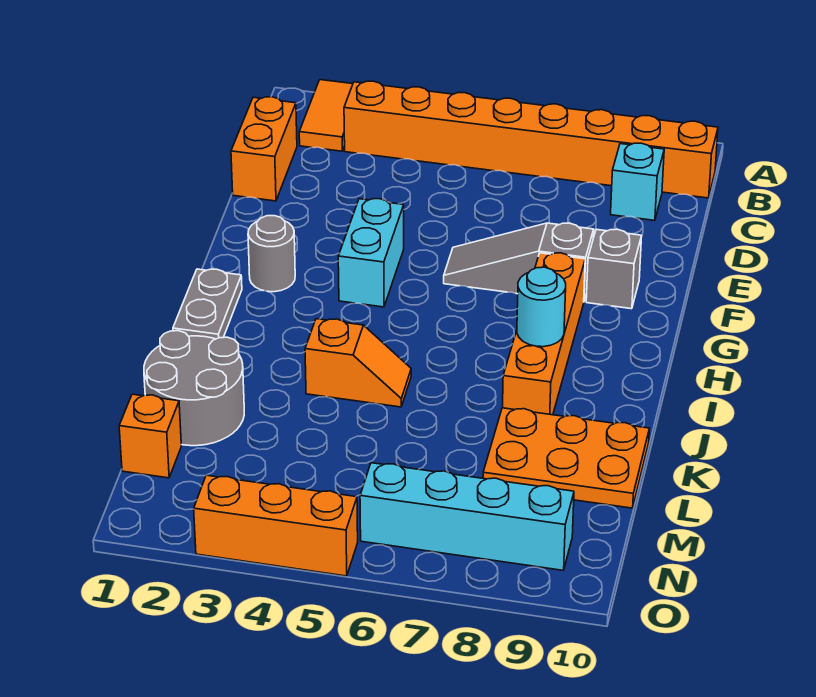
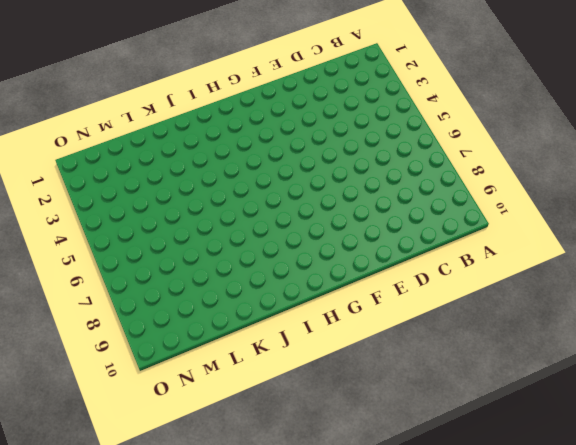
none -> orange tile A2:B2 level 1
none -> orange brick B3:B10 level 1
none -> orange brick C1:D1 level 1

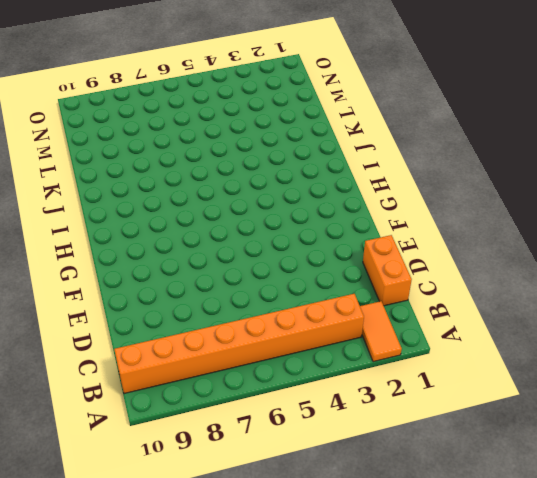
none -> cyan brick C9 level 1
none -> cyan brick F4:G4 level 1
none -> grey slope F6:F8 level 1 top 8

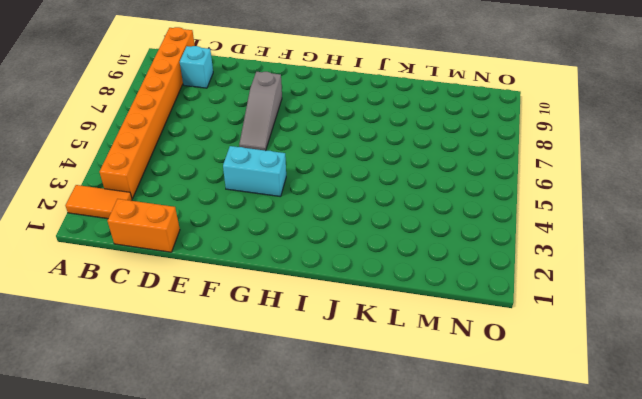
none -> grey brick F9 level 1
none -> grey round brick G2 level 1
none -> orange brick G8:J8 level 1

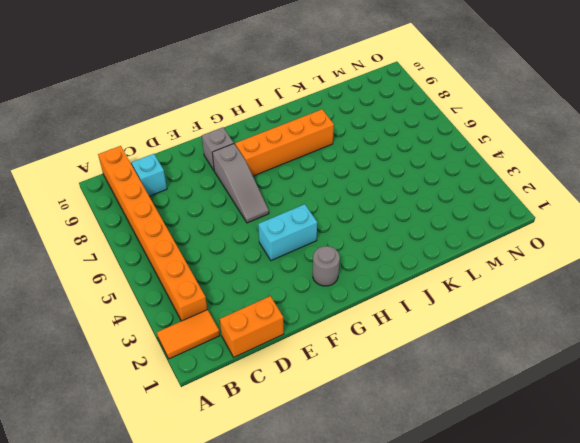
none -> grey plate H1:I1 level 1
none -> orange slope J4:J5 level 1 top 4
none -> grey round brick K1:L2 level 1

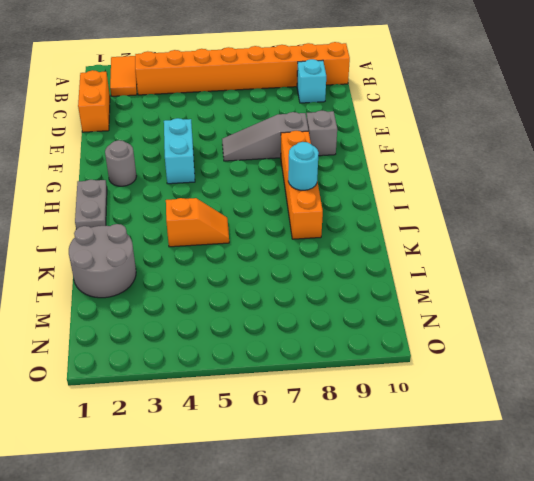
none -> orange plate K8:L10 level 1
none -> orange brick M1 level 1
none -> cyan brick N6:N9 level 1

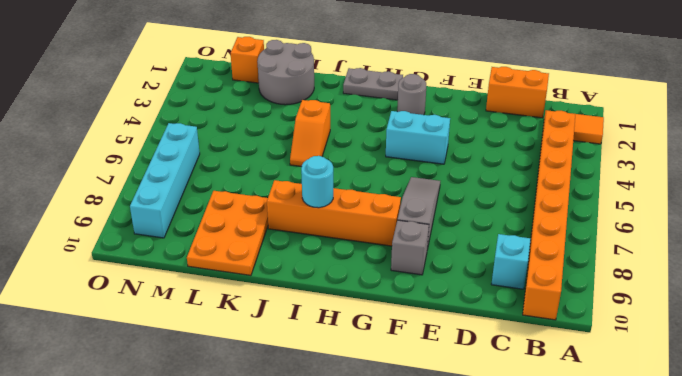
none -> orange brick O3:O5 level 1

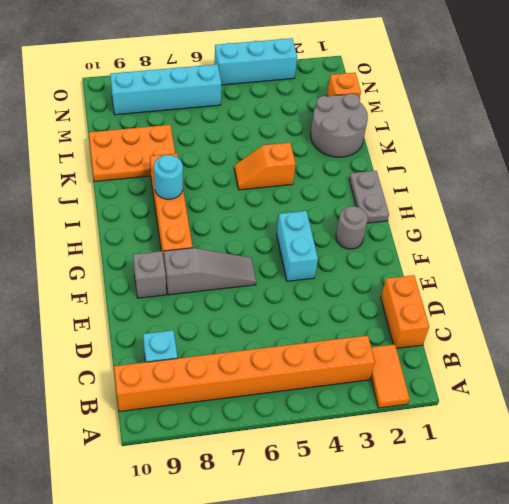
cyan brick O3:O5 level 1 -> orange brick O3:O5 level 1

